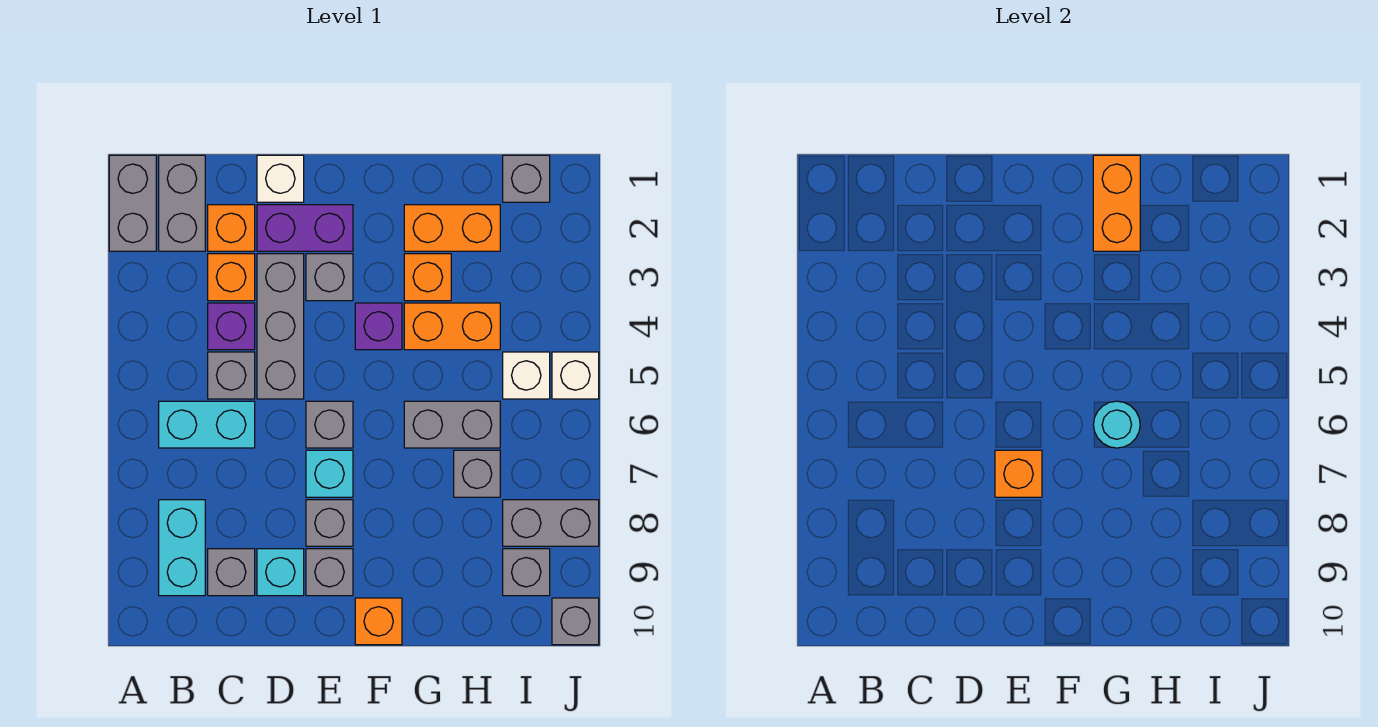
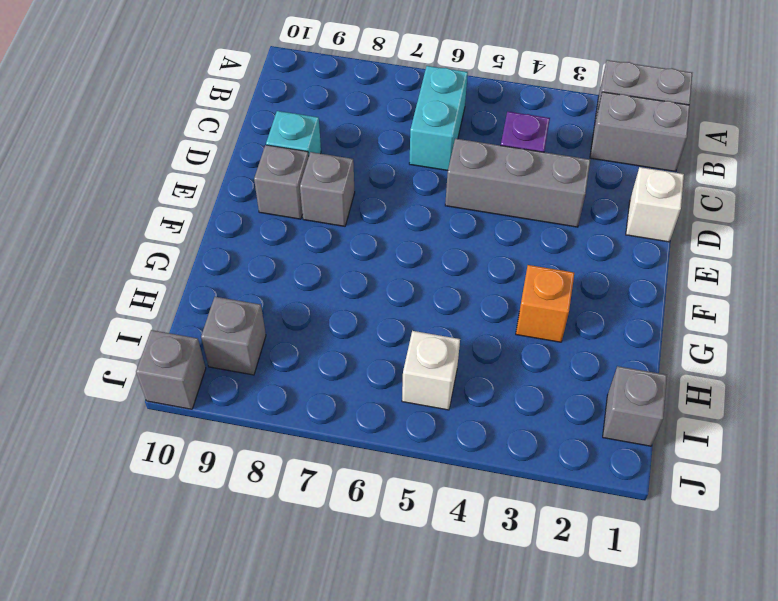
none -> cyan brick B8:B9 level 1
none -> orange brick C2 level 1
none -> orange brick C3 level 1
none -> grey brick C5 level 1

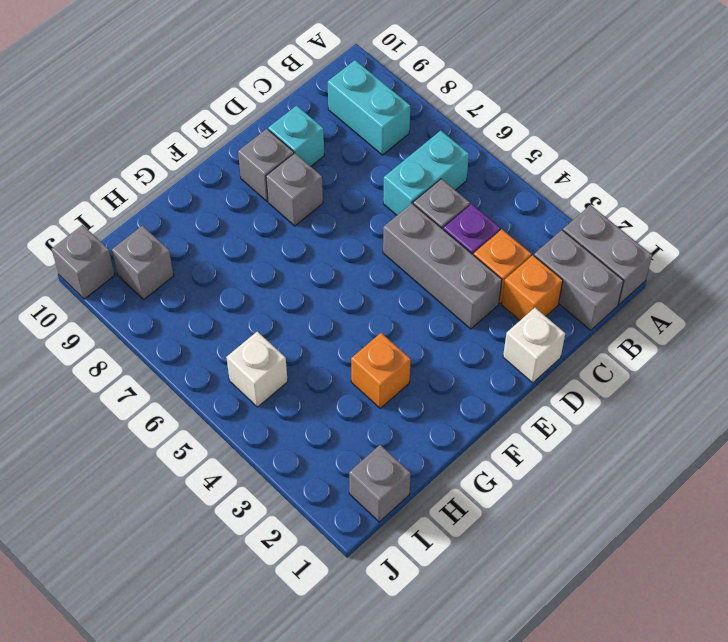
none -> grey brick C9 level 1
none -> purple brick D2:E2 level 1
none -> grey brick E3 level 1
none -> grey brick E6 level 1

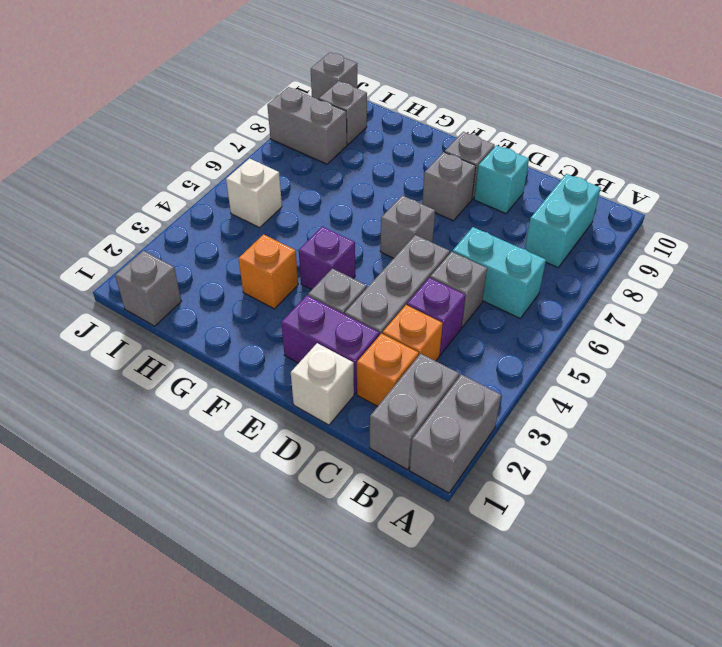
none -> grey brick C9 level 1
none -> cyan brick E7 level 1
none -> orange brick F10 level 1
none -> orange brick G2:H2 level 1

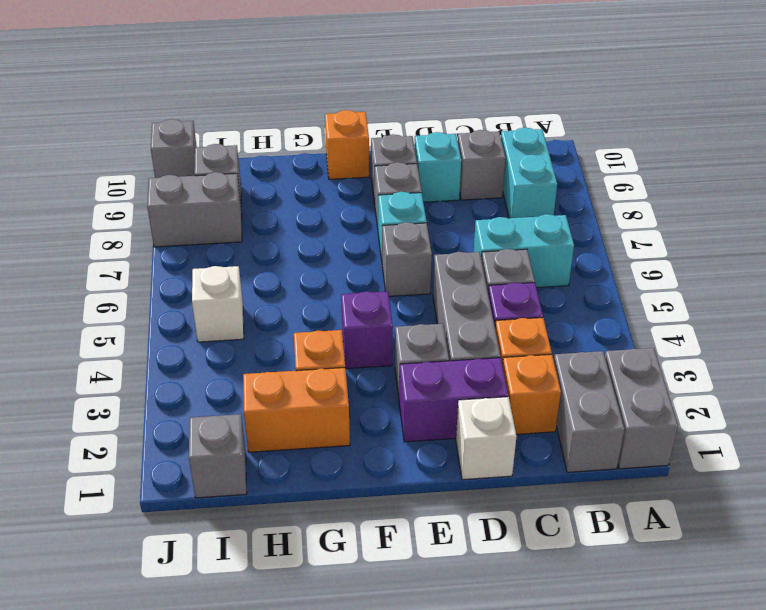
none -> orange brick G4:H4 level 1
none -> grey brick G6:H6 level 1
none -> grey brick H7 level 1
none -> white brick J5 level 1

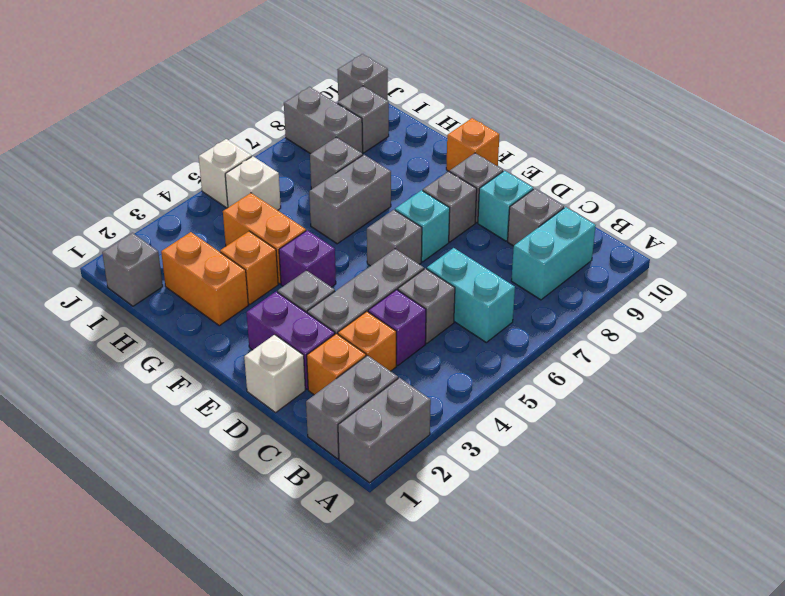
grey brick G6:G7 level 1 -> grey brick G6:H6 level 1
none -> orange brick E7 level 2
none -> orange brick G1:G2 level 2
none -> cyan round brick G6 level 2

